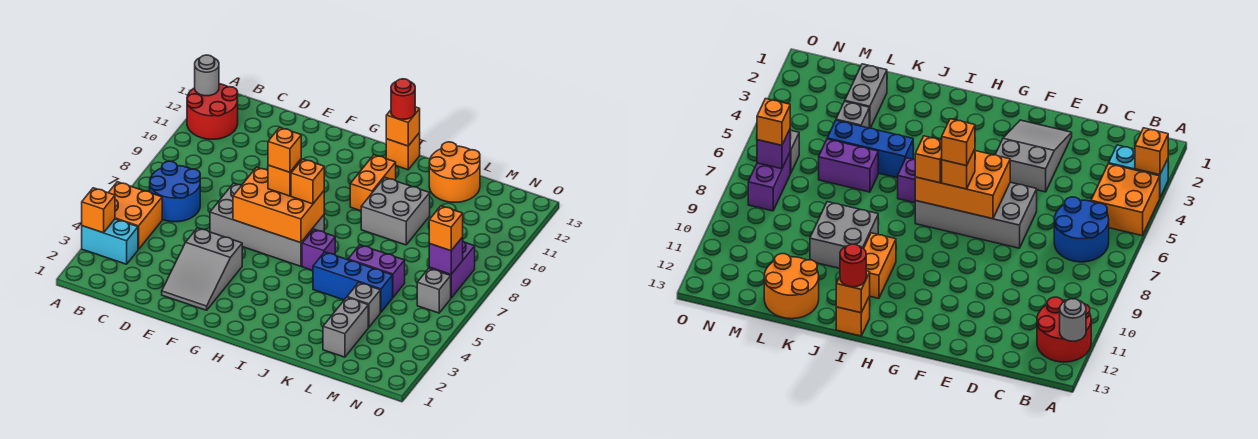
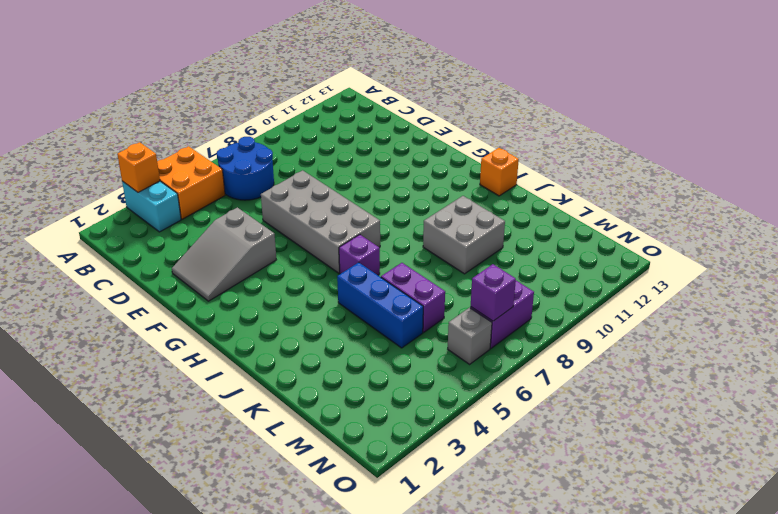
none -> red round brick A11:B12 level 1
none -> orange brick I10:I11 level 1
none -> orange round brick K12:L13 level 1

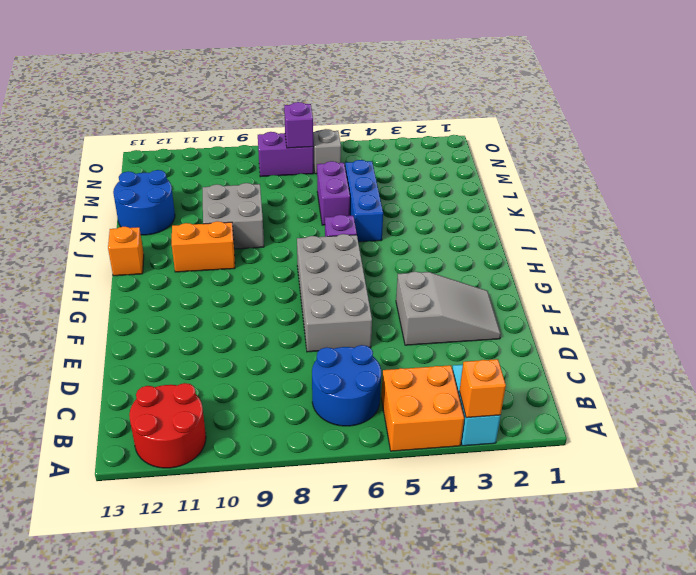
blue round brick K12:L13 level 1 -> orange round brick K12:L13 level 1
none -> grey brick L2:L3 level 1
none -> grey brick L4 level 1
none -> grey round brick A12 level 2

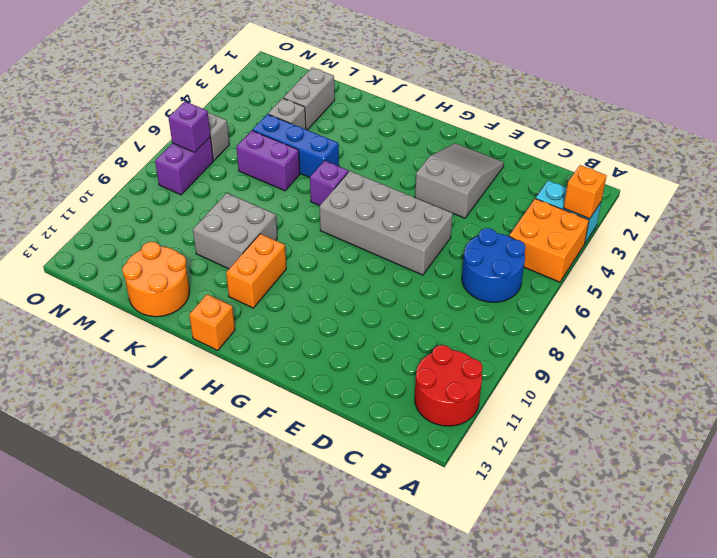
none -> grey round brick A12 level 2
none -> orange brick F6:H7 level 2
none -> orange brick I13 level 2

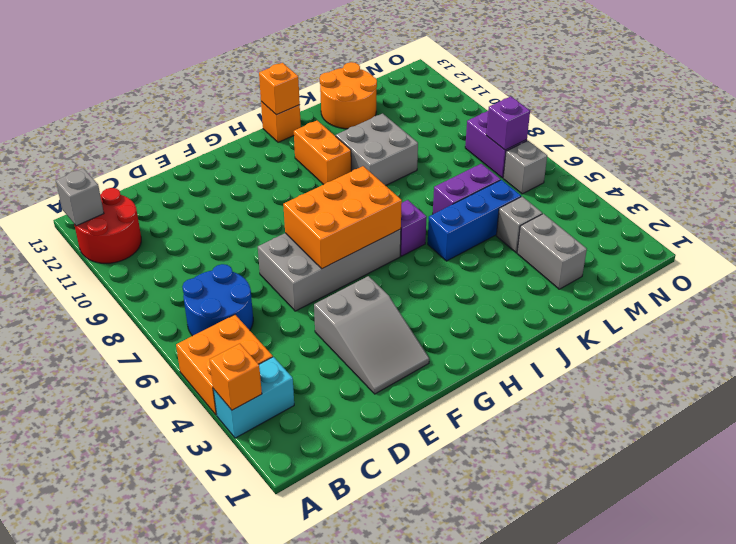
grey brick A12 level 2 -> grey round brick A12 level 2
none -> orange brick G7 level 3
none -> orange brick H7 level 3
none -> red round brick I13 level 3

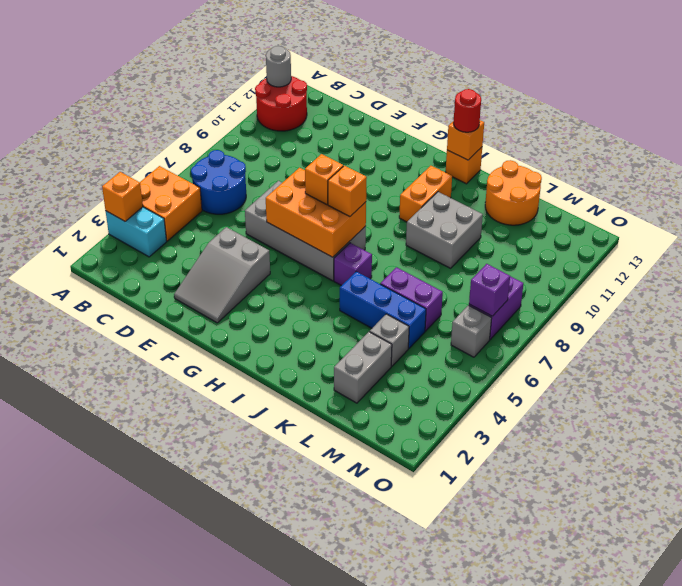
none -> orange brick N7 level 3
none -> orange brick G7 level 4

